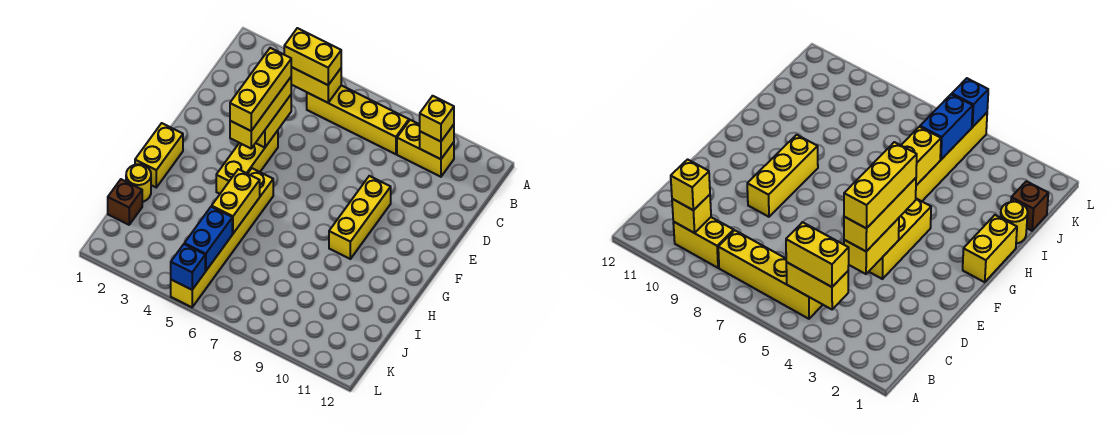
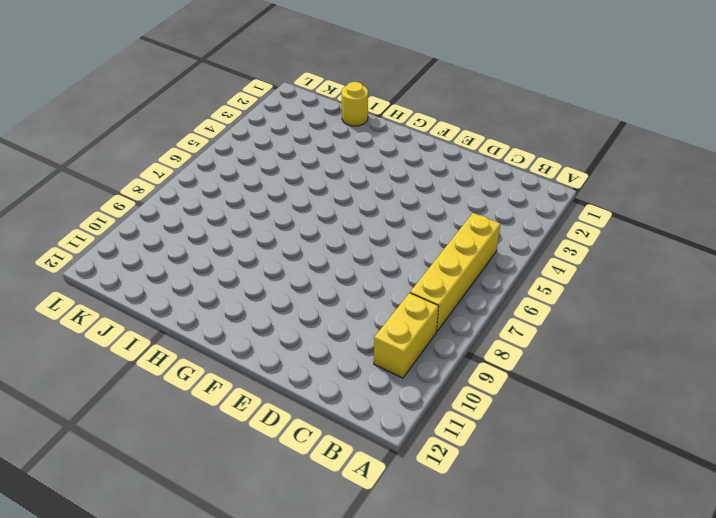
none -> yellow brick E4:G4 level 1
none -> yellow brick E9:G9 level 1
none -> yellow brick G1:H1 level 1

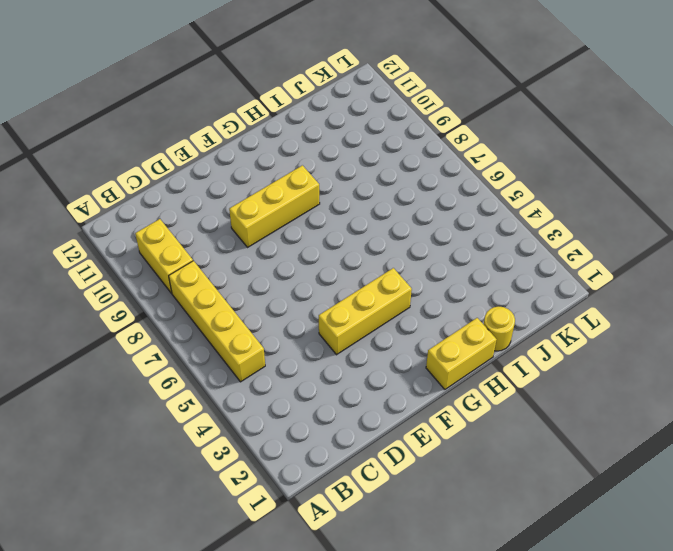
none -> yellow brick G5:L5 level 1
none -> brown brick J1 level 1
none -> yellow brick B4:B5 level 2

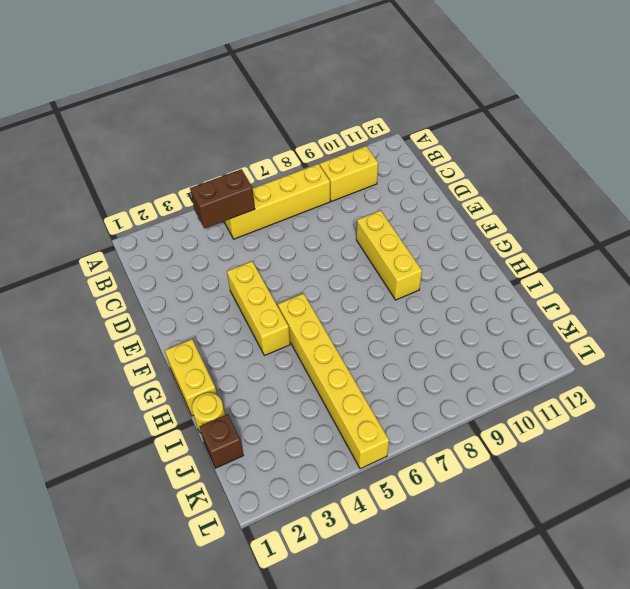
brown brick B4:B5 level 2 -> yellow brick B4:B5 level 2
none -> yellow brick B10 level 2
none -> yellow brick D4:E4 level 2
none -> yellow brick H5:I5 level 2

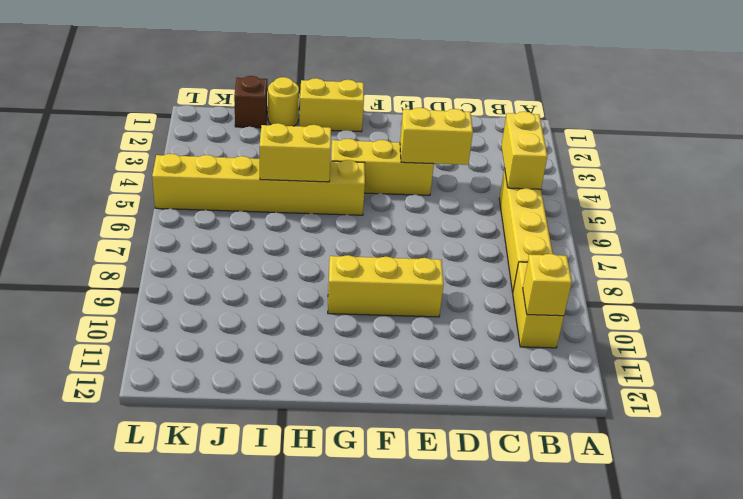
none -> blue brick J5:K5 level 2
none -> blue brick L5 level 2
none -> yellow brick B4:B5 level 3

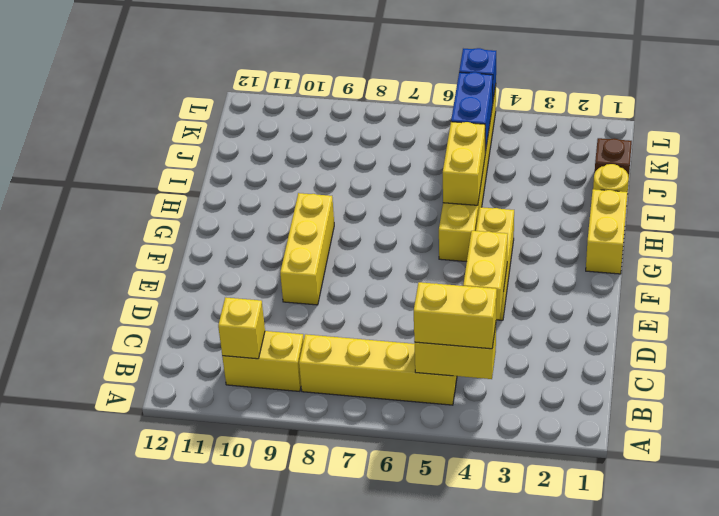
none -> yellow brick B10 level 3
none -> yellow brick D4:F4 level 3
none -> yellow brick D4:F4 level 4

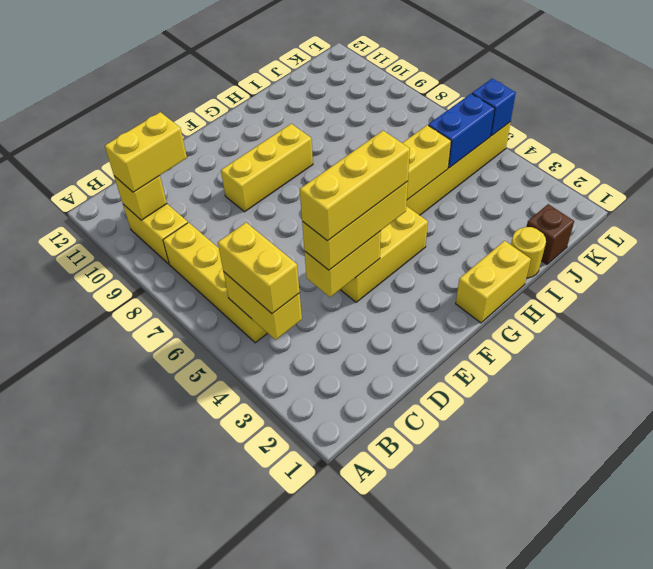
yellow brick B10:C10 level 3 -> yellow brick B10 level 3

